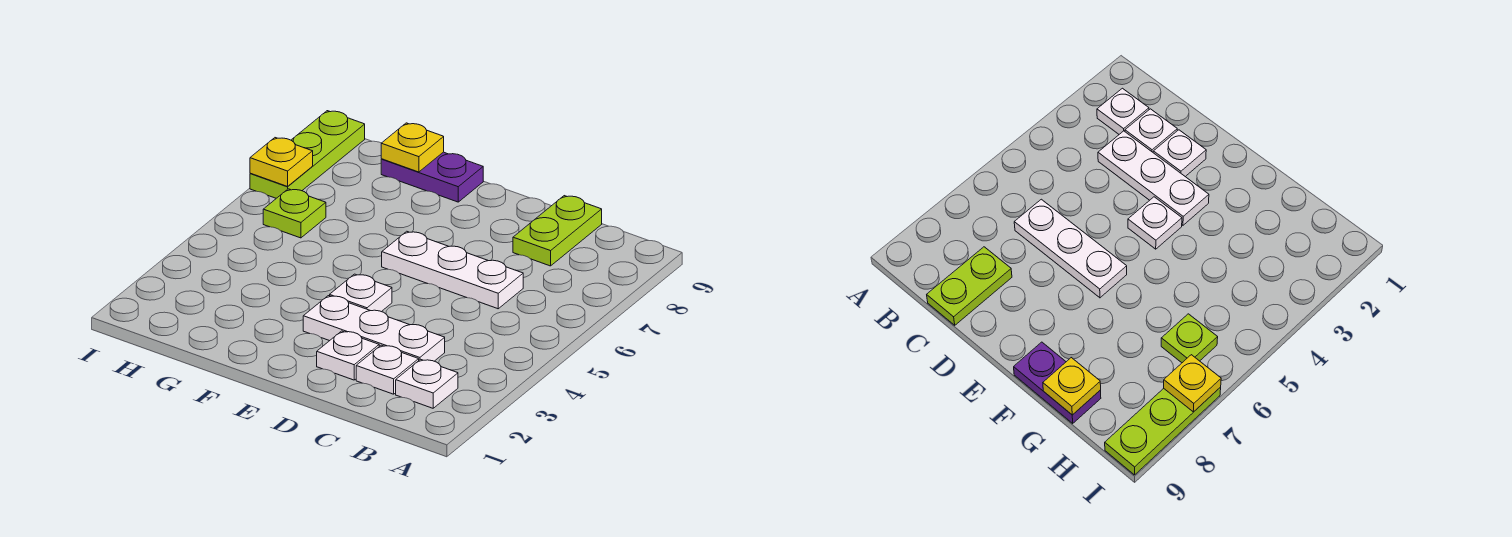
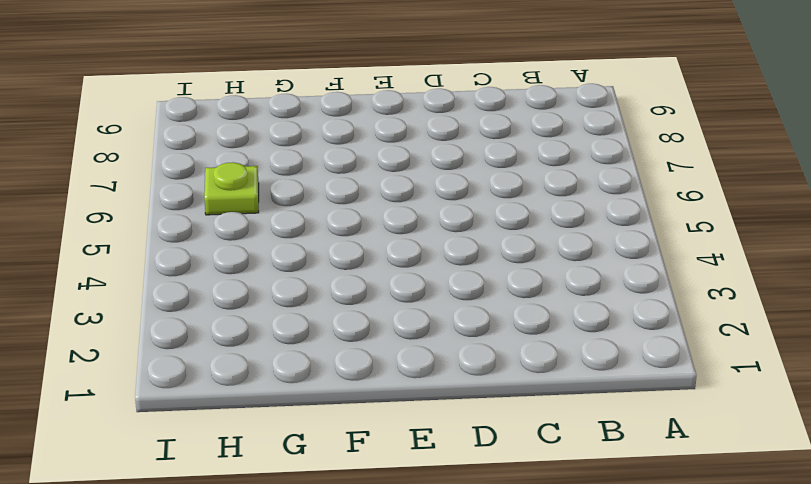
none -> white plate B2 level 1
none -> white plate C2 level 1
none -> white plate C3:E3 level 1

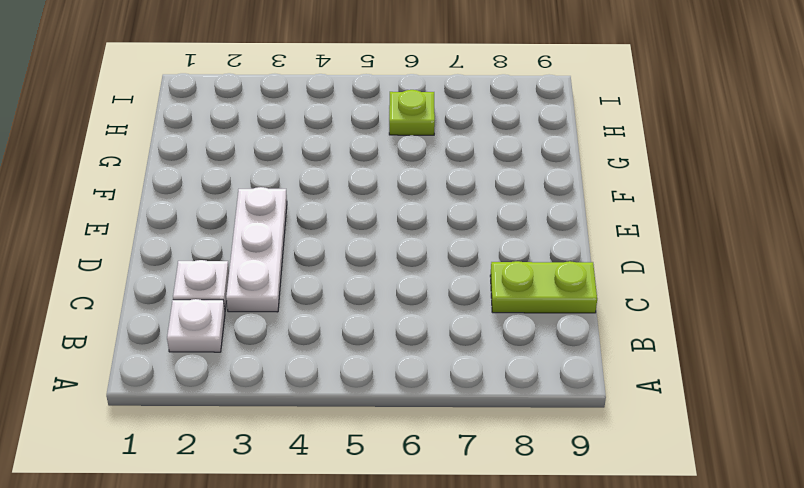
none -> white plate C6:E6 level 1
none -> white plate D2 level 1
none -> white plate E4 level 1

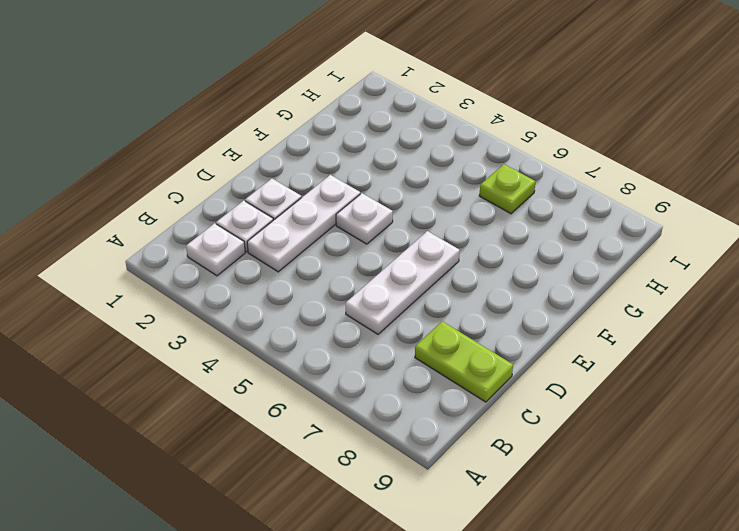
none -> purple plate F9:G9 level 1
none -> lime plate I7:I9 level 1
none -> yellow plate G9 level 2

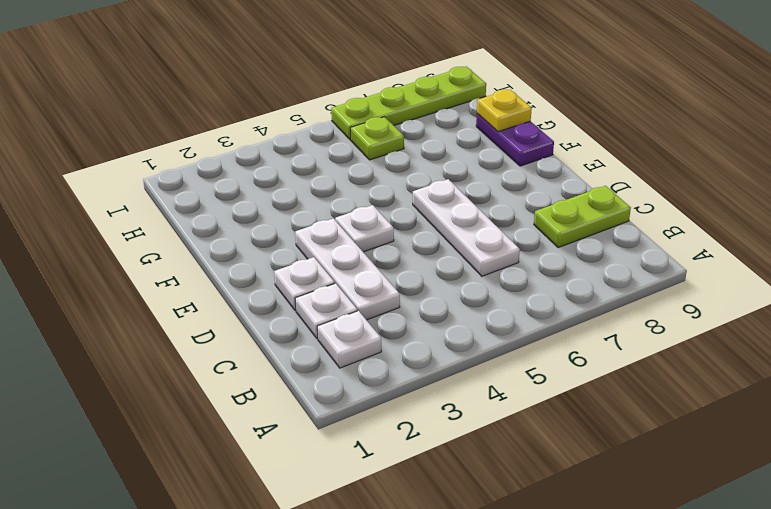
lime plate I6:I9 level 1 -> lime plate I7:I9 level 1
none -> yellow plate I7 level 2

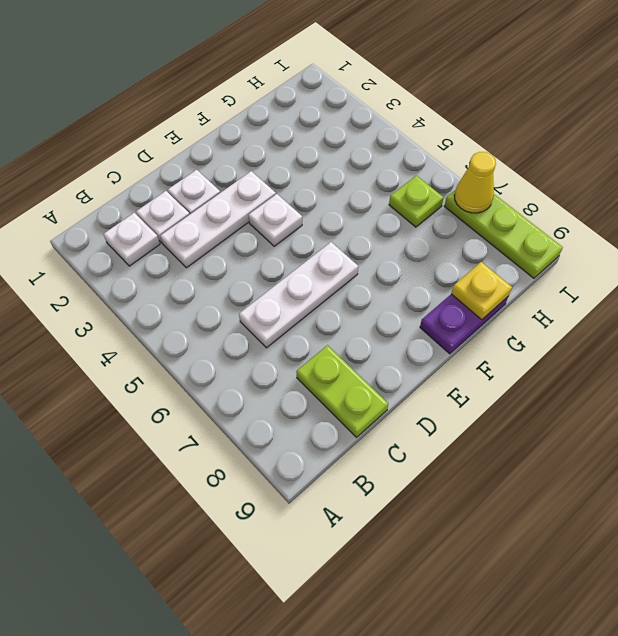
yellow cone I7 level 2 -> yellow plate I7 level 2

